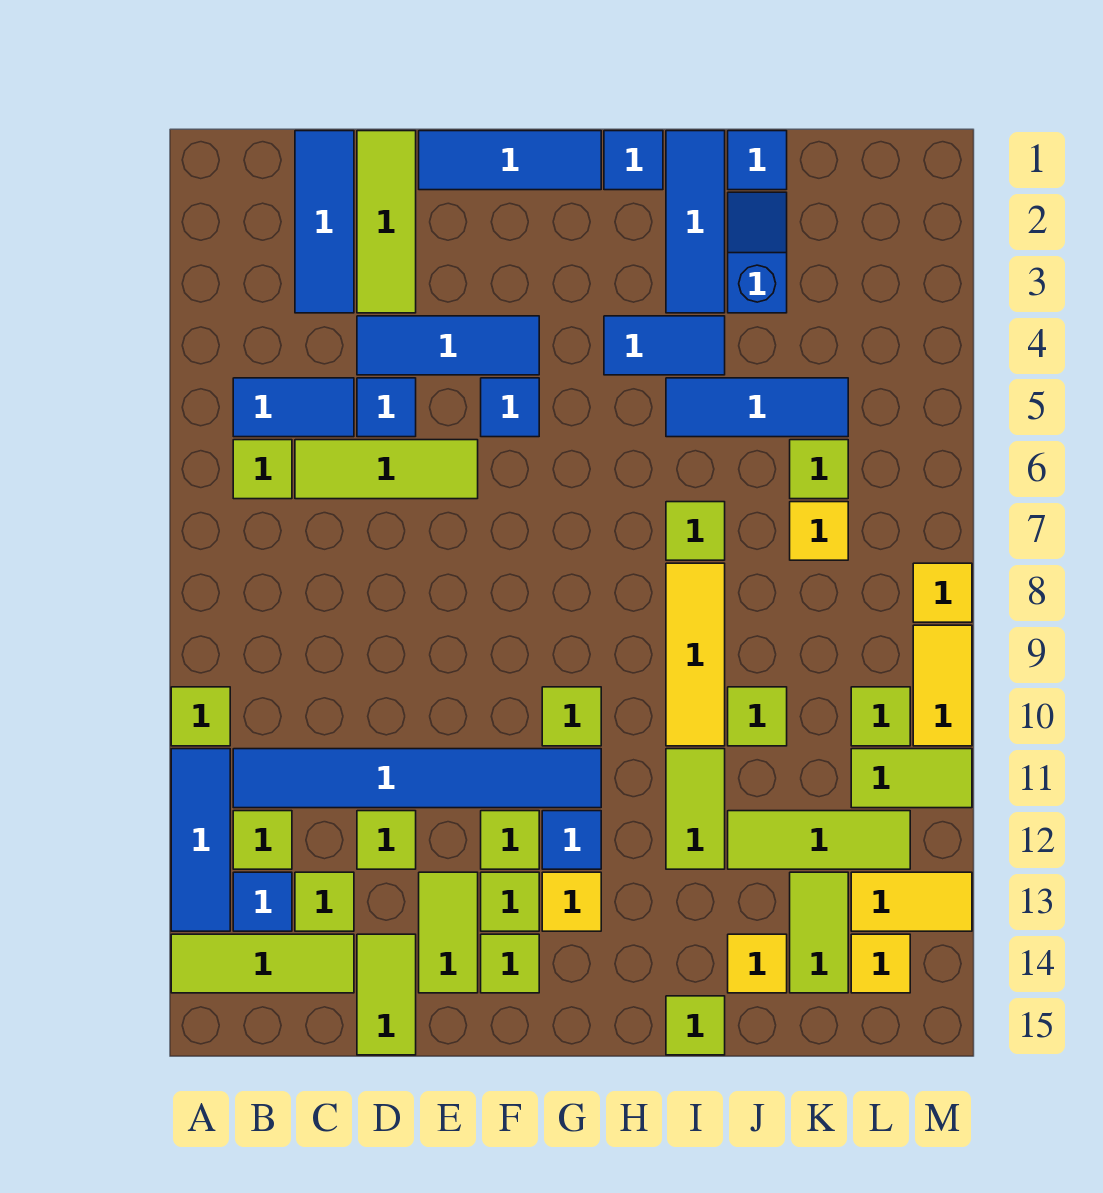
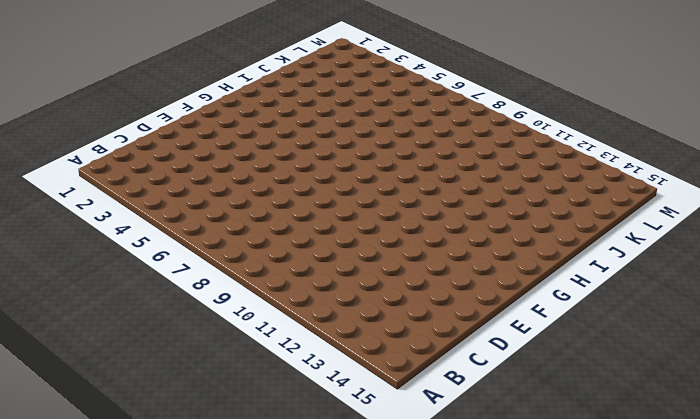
none -> lime tile A10 level 1
none -> blue tile A11:A13 level 1
none -> lime tile A14:C14 level 1
none -> blue tile B5:C5 level 1

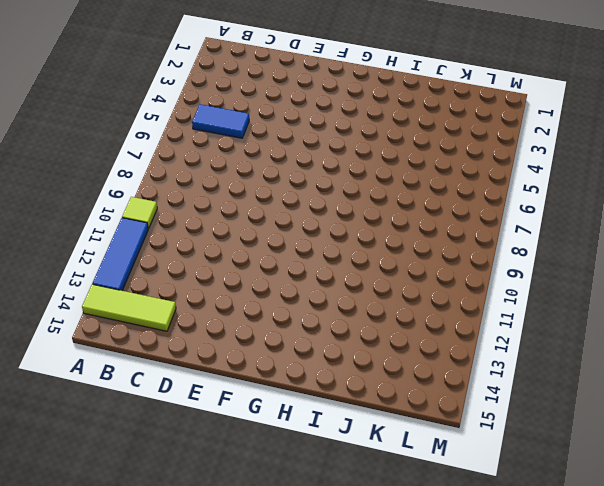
none -> lime tile B6 level 1
none -> blue tile B11:G11 level 1
none -> lime tile B12 level 1
none -> blue tile B13 level 1

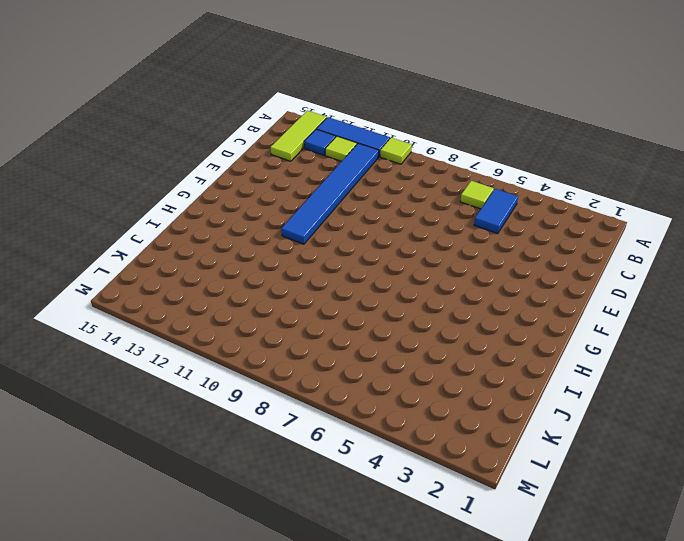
none -> blue tile C1:C3 level 1
none -> lime tile C6:E6 level 1
none -> lime tile C13 level 1
none -> lime tile D1:D3 level 1

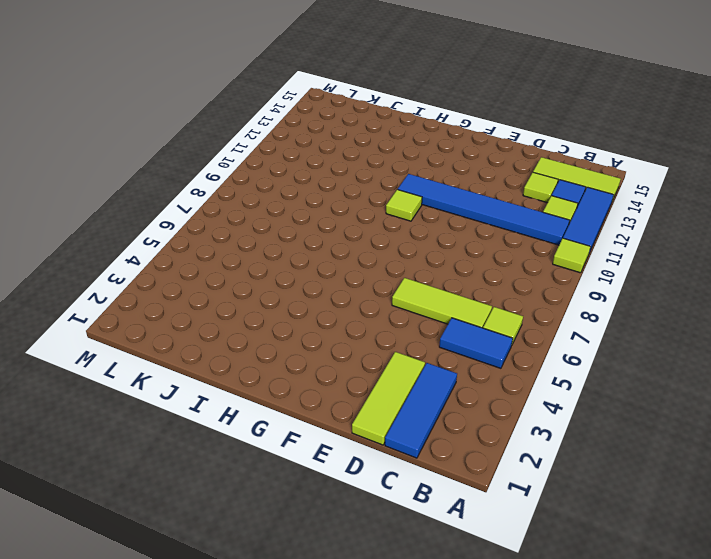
none -> blue tile D4:F4 level 1
none -> blue tile D5 level 1
none -> lime tile D12 level 1
none -> lime tile D14:D15 level 1

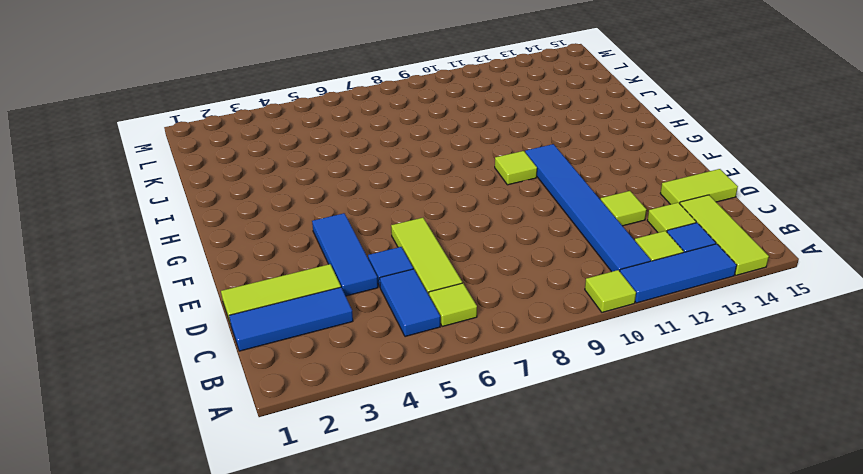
none -> blue tile E1:G1 level 1
none -> lime tile E13:E14 level 1
none -> blue tile F5 level 1
none -> lime tile F12 level 1

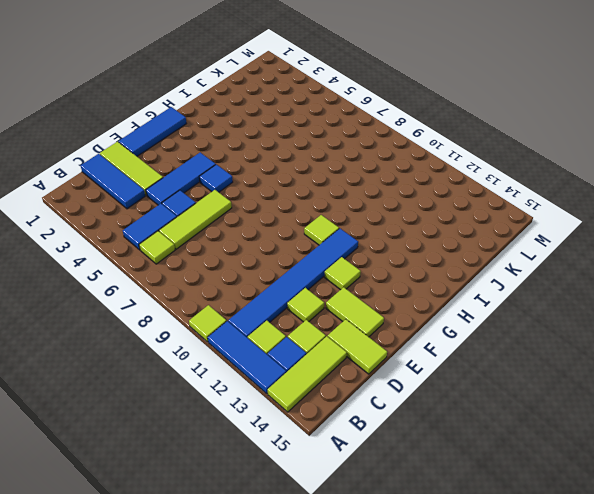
none -> lime tile F13 level 1
none -> lime tile F14 level 1
none -> blue tile G12 level 1
none -> yellow tile G13 level 1

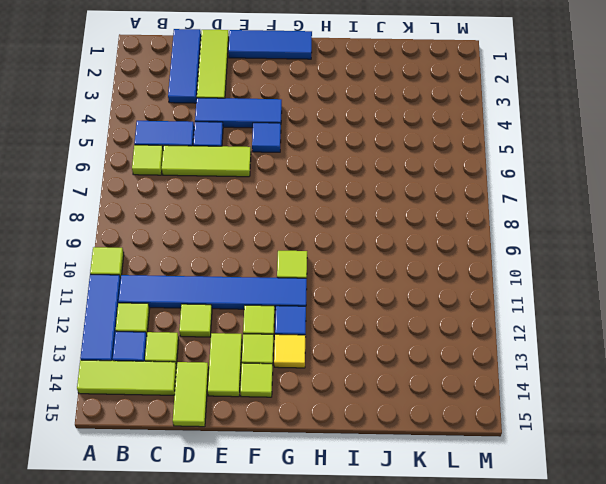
none -> blue tile H1 level 1
none -> blue tile H4:I4 level 1
none -> blue tile I1:I3 level 1
none -> blue tile I5:K5 level 1

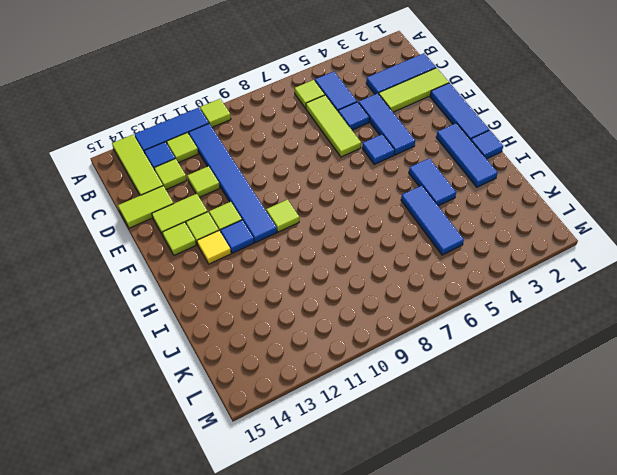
blue tile G2:I2 level 1 -> blue tile I1:I3 level 1
none -> lime tile I7 level 1
none -> yellow tile I8:I10 level 1
none -> lime tile I11:I12 level 1
none -> lime tile I15 level 1

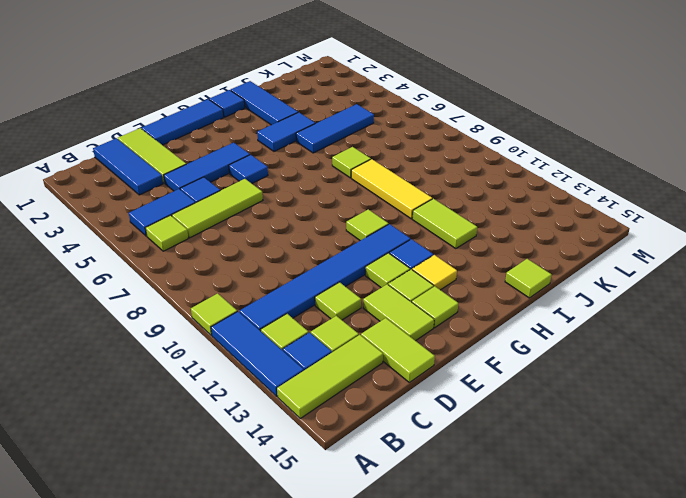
none -> blue tile J1 level 1
none -> blue slope J2:J3 level 1 top 3
none -> lime tile J10 level 1
none -> lime tile J12:L12 level 1

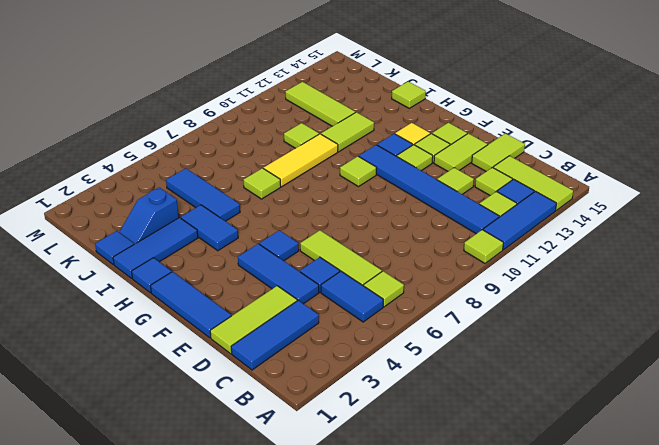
none -> yellow tile J14 level 1
none -> lime tile K6 level 1
none -> yellow tile K7 level 1
none -> lime tile K13:K14 level 1

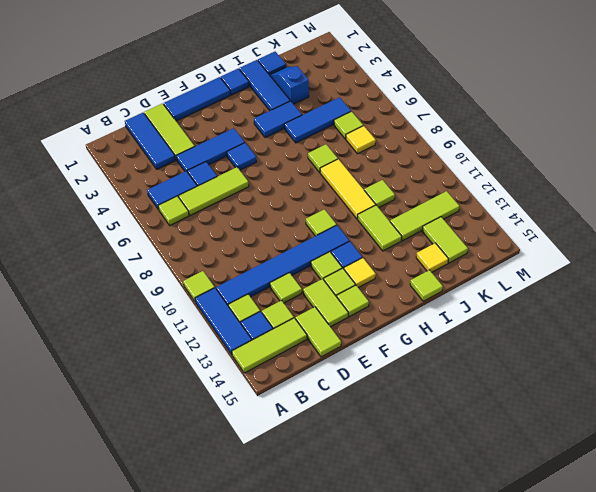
none -> lime tile L10 level 1
none -> lime tile L11:M11 level 1
none -> yellow tile L13:M13 level 1
none -> yellow tile L14 level 1

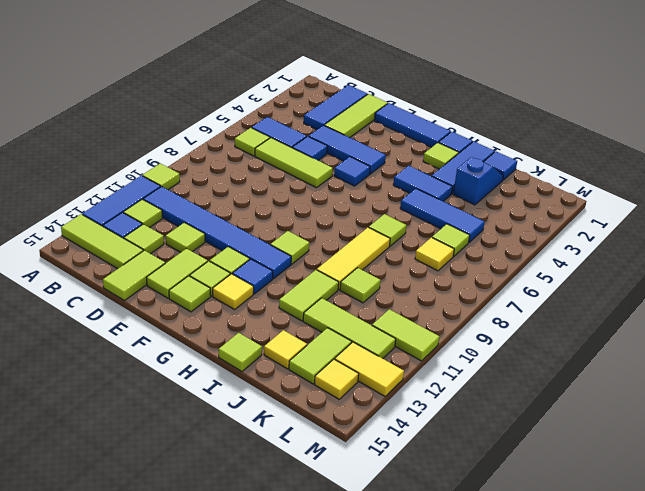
lime tile H2 level 1 -> lime tile L10 level 1
none -> yellow tile M8 level 1
none -> yellow tile M9:M10 level 1

